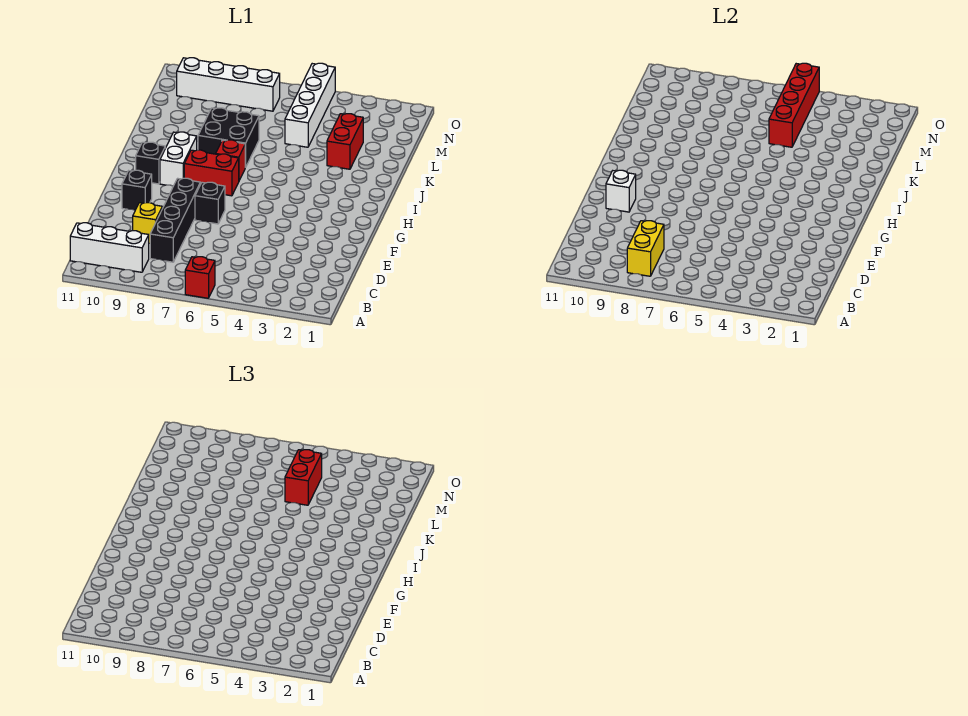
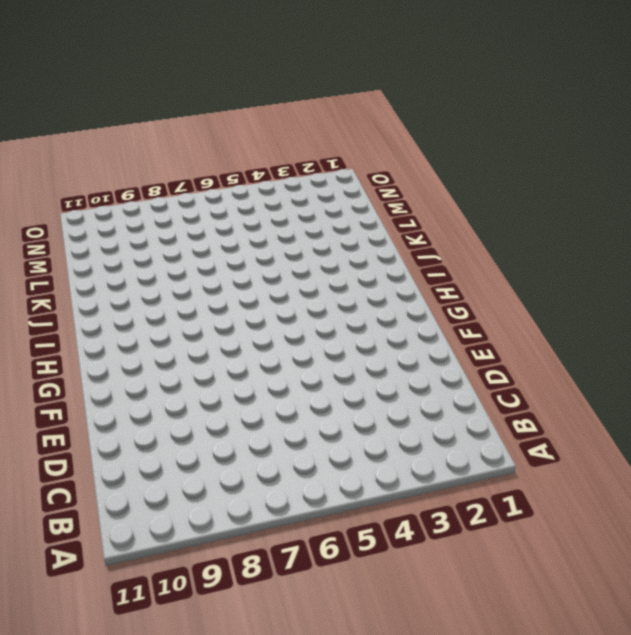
none -> red brick A6 level 1
none -> white brick B9:B11 level 1
none -> black brick C8:F8 level 1

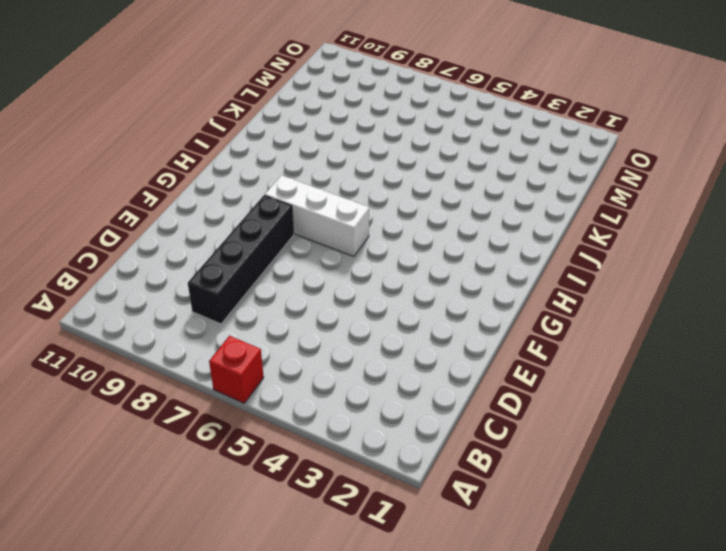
white brick G6:G8 level 1 -> white brick B9:B11 level 1
none -> yellow brick D9 level 1
none -> black brick F7 level 1
none -> black brick F10 level 1

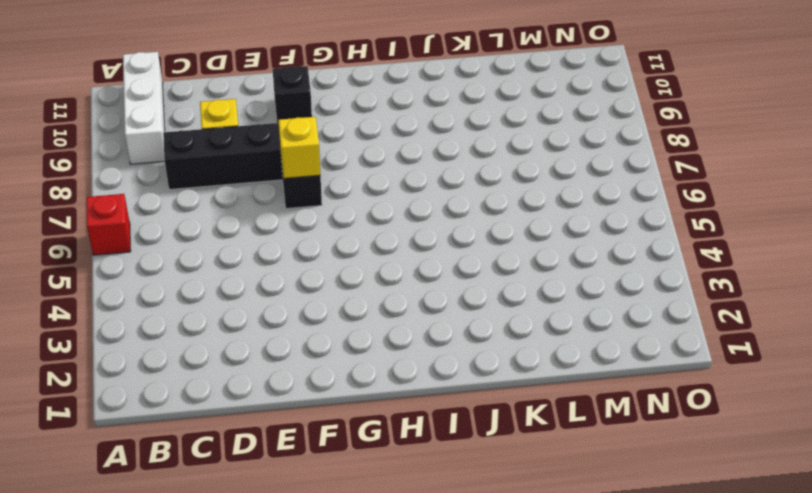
yellow brick F7 level 2 -> none
none -> red brick H7:H8 level 1
none -> white brick H9:I9 level 1
none -> black brick H10 level 1

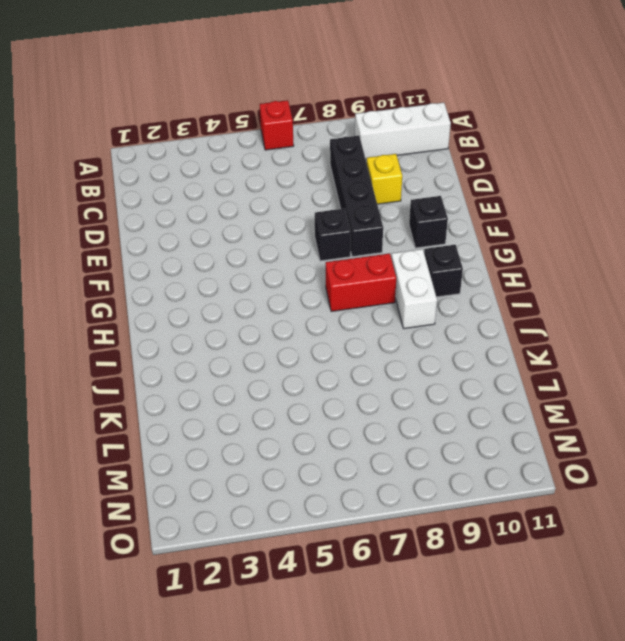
none -> red brick I7 level 1
none -> black brick J7:K8 level 1
none -> red brick K3:L3 level 1

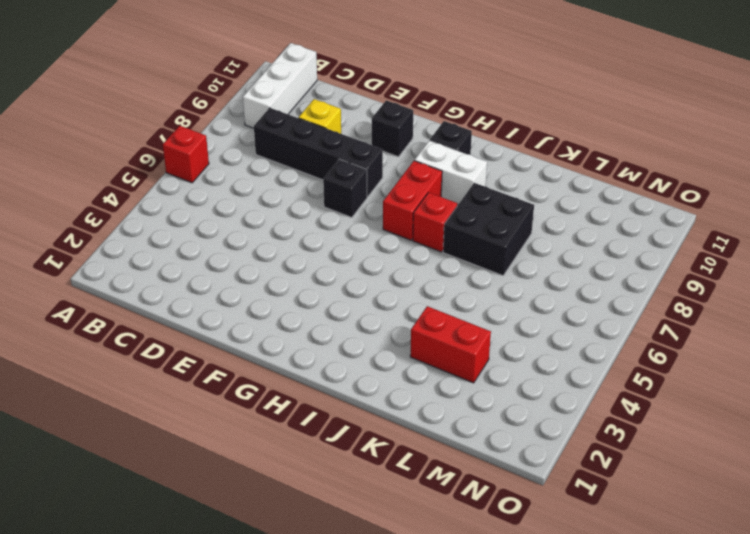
none -> white brick L5:O5 level 1
none -> white brick N7:N10 level 1
none -> yellow brick B8:C8 level 2

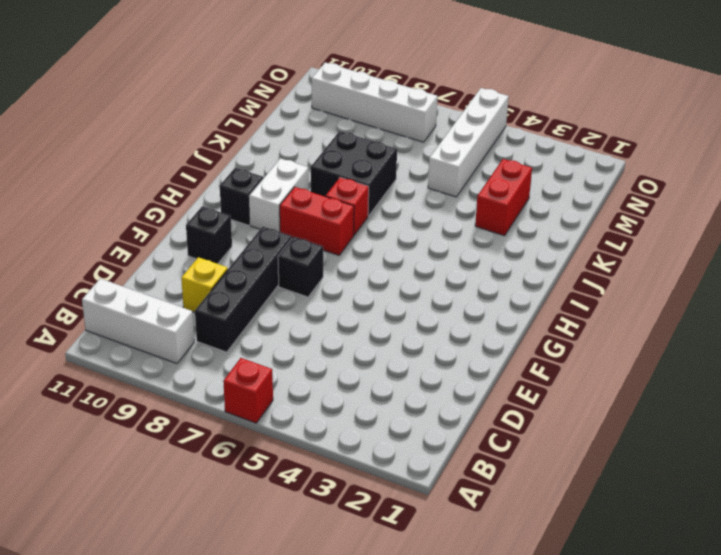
none -> yellow brick B8:C8 level 2
none -> white brick F10 level 2
none -> red brick L5:O5 level 2

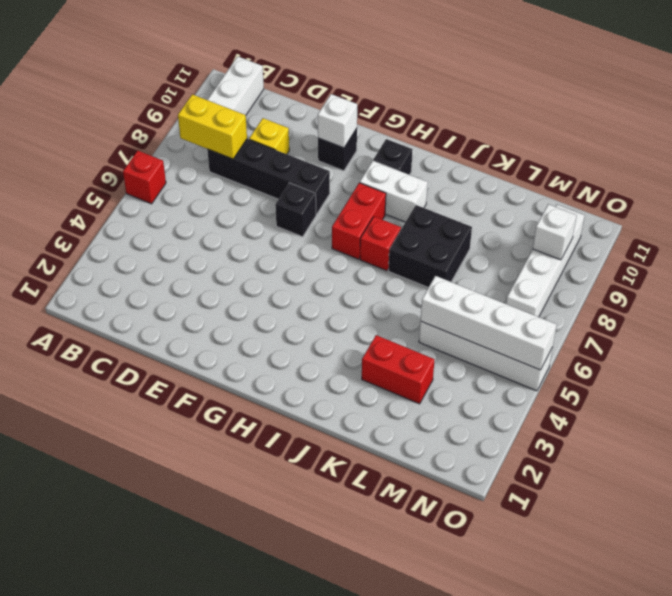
white brick L5:O5 level 2 -> red brick L5:O5 level 2
white brick N9 level 2 -> none
none -> red brick L5:M5 level 3

